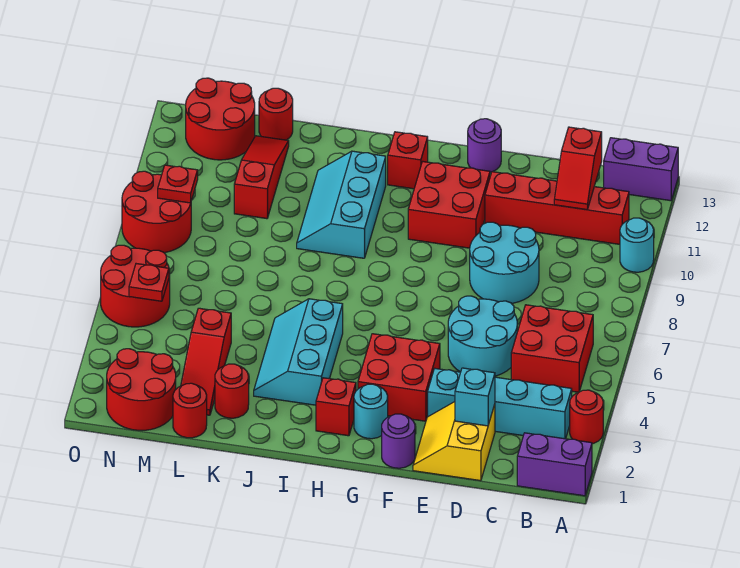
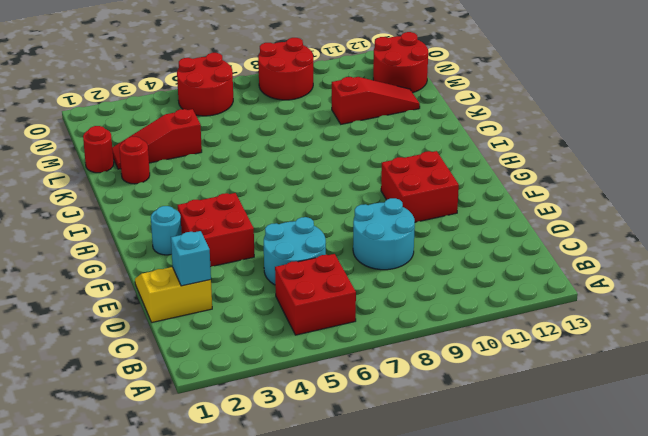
none -> purple brick A1:B1 level 1
none -> red round brick A3 level 1
none -> cyan round brick A10 level 1
none -> purple brick A13:B13 level 1

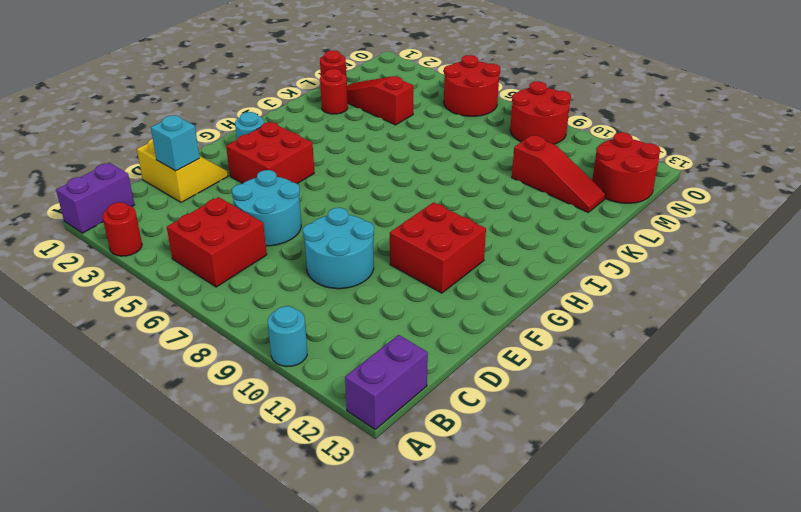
none -> cyan brick B3:E3 level 1
none -> red brick B11:E11 level 1
none -> purple round brick F1 level 1
none -> purple round brick F13 level 1

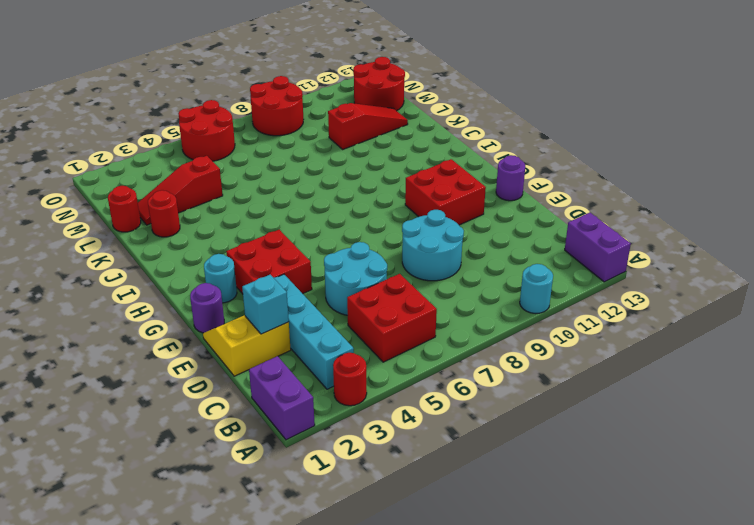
none -> red brick B11:E11 level 1
none -> red brick H2 level 1
none -> red brick H12 level 1
none -> cyan slope I3:J5 level 1 top I

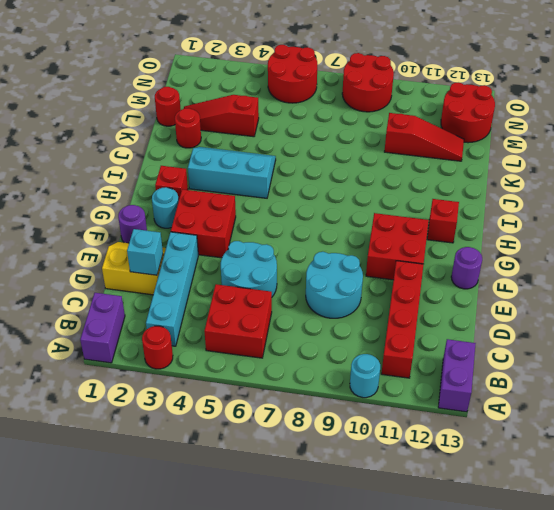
none -> cyan slope I9:J11 level 1 top I
none -> red round brick L13 level 1
none -> red round brick M1:N2 level 1
none -> red slope C11:C12 level 2 top 12

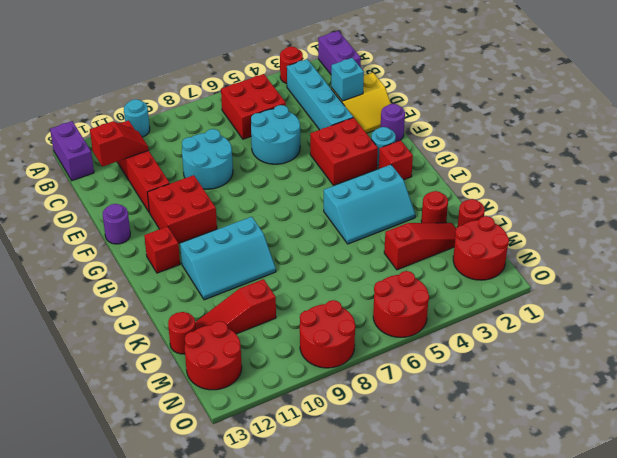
none -> red plate N5 level 2
none -> red plate N9 level 2

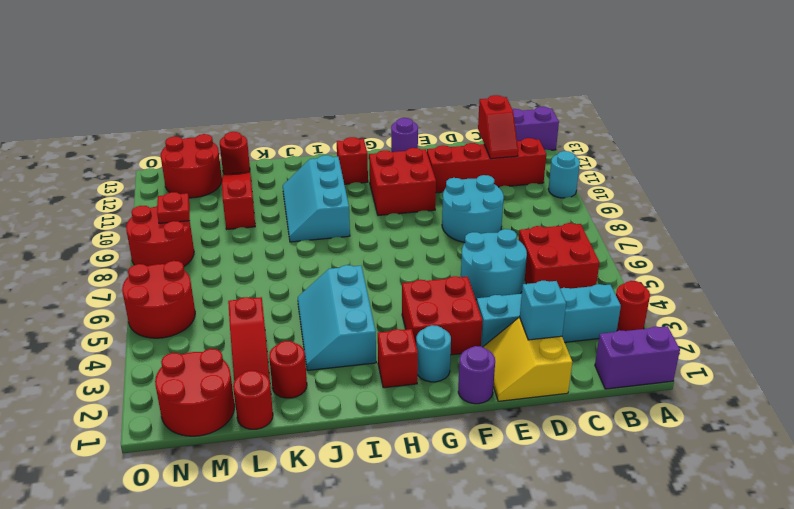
none -> red plate N5 level 2

